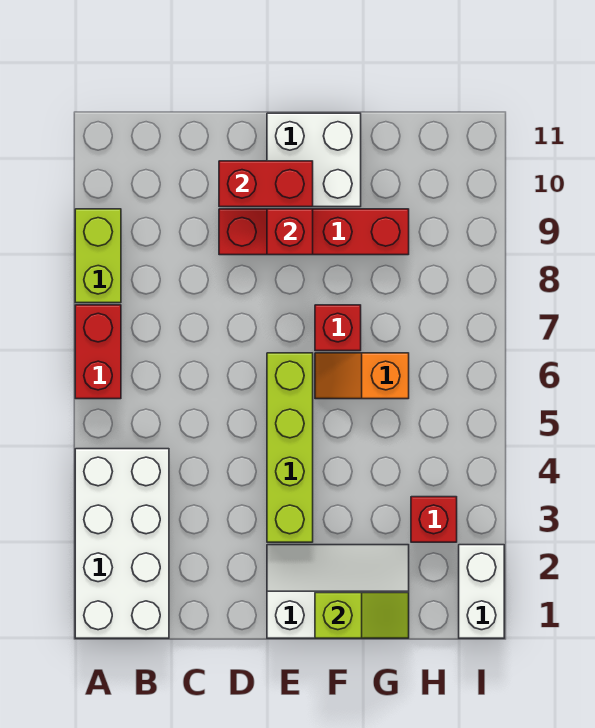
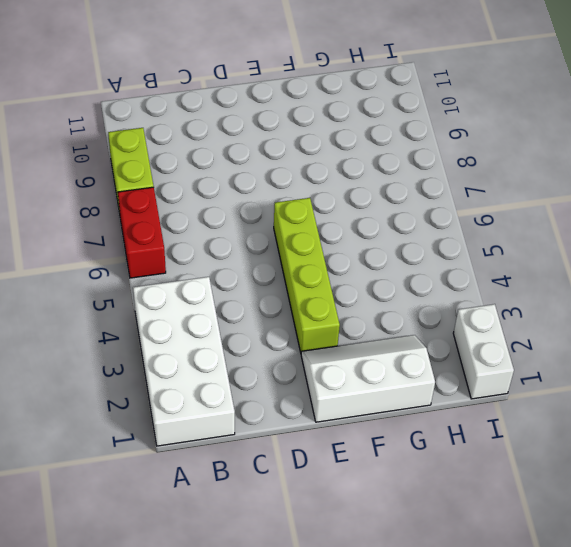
none -> red brick D9:G9 level 1
none -> white brick E10:F11 level 1
none -> orange slope F6:G6 level 1 top G

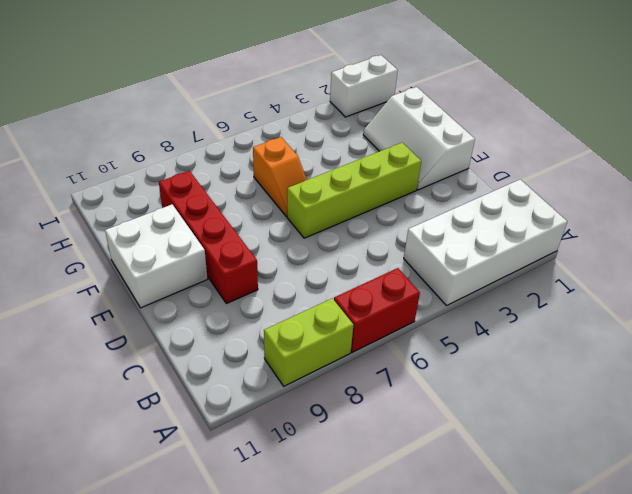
none -> red brick F7 level 1
none -> red brick H3 level 1
none -> red brick D10:E10 level 2

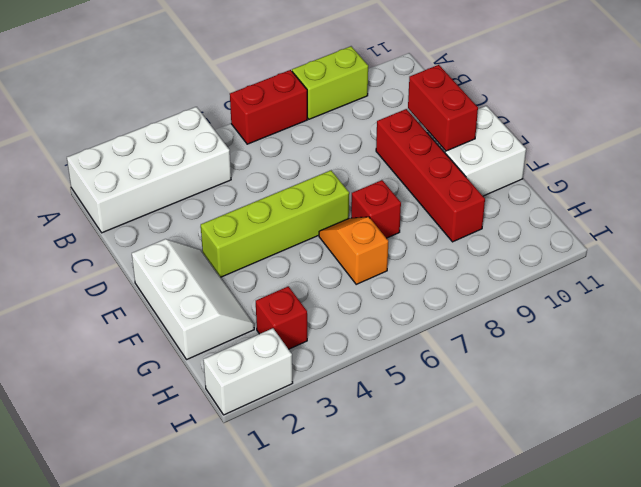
none -> red brick E9 level 2
none -> lime slope F1:G1 level 2 top F

